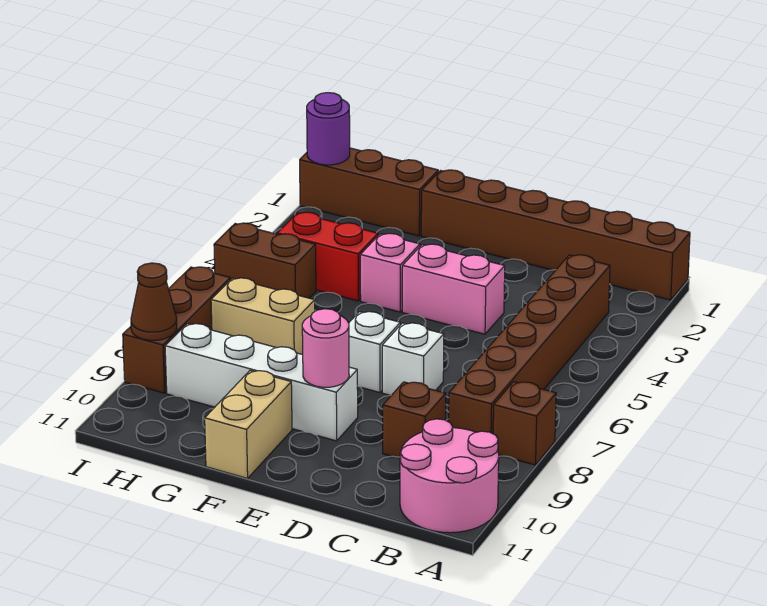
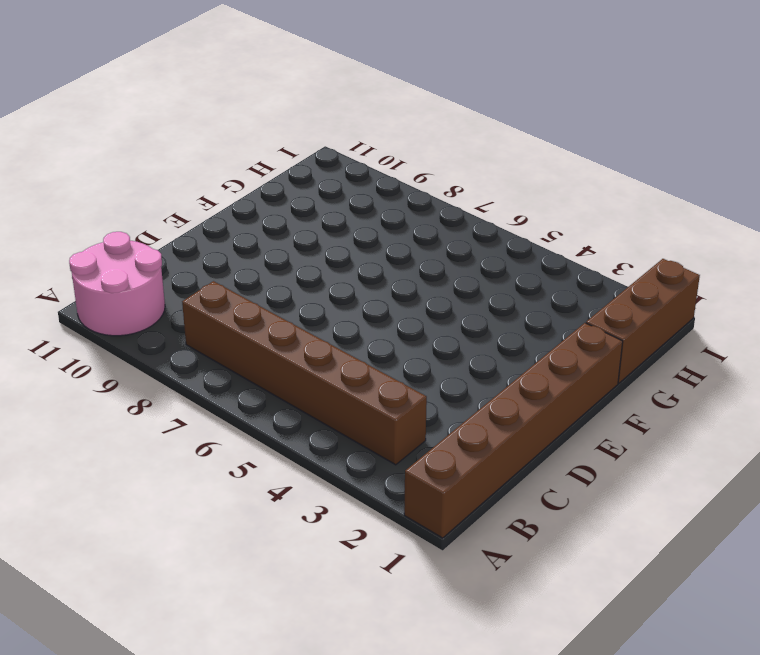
none -> brown brick A8 level 1
none -> brown brick C9 level 1
none -> pink brick D4:E4 level 1

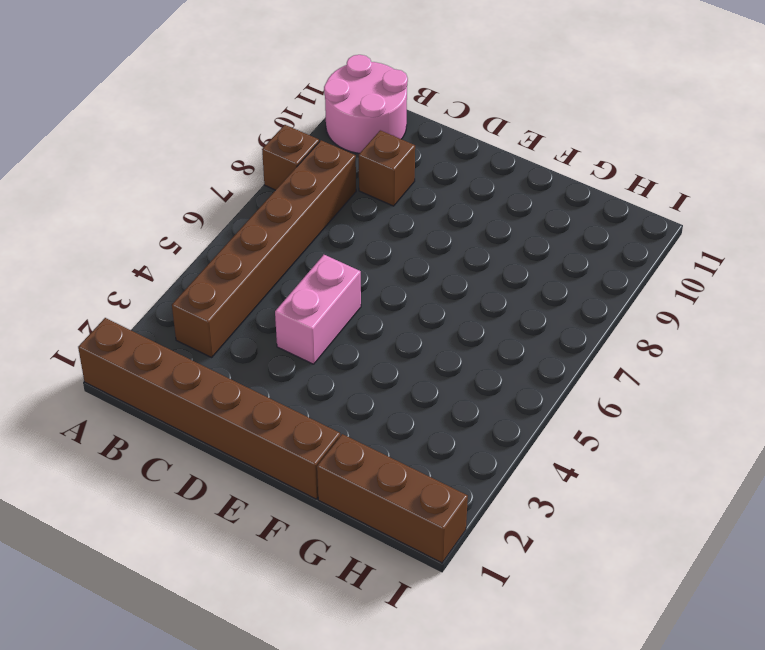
pink brick D4:D5 level 1 -> pink brick D4:E4 level 1
none -> white brick D7 level 1
none -> white brick E7 level 1
none -> white brick E9:H9 level 1

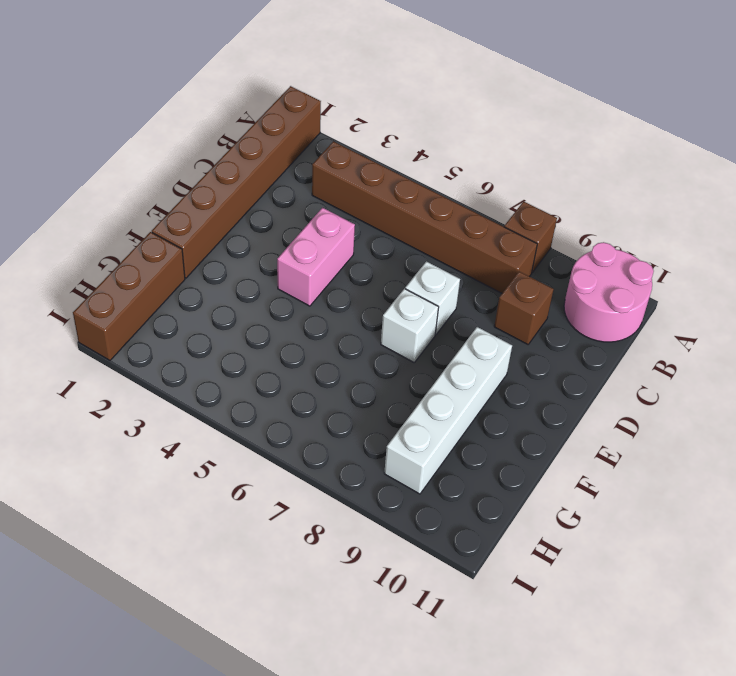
none -> pink brick F4 level 1
none -> tan brick F10:F11 level 1
none -> red brick G4:H4 level 1

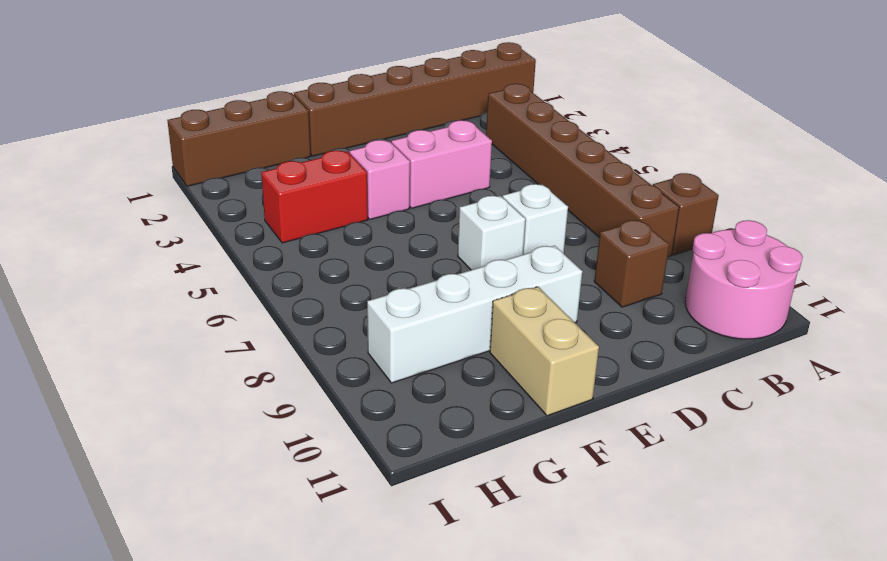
none -> tan brick G7:H7 level 1
none -> brown brick H5:I5 level 1
none -> brown brick I7:I9 level 1

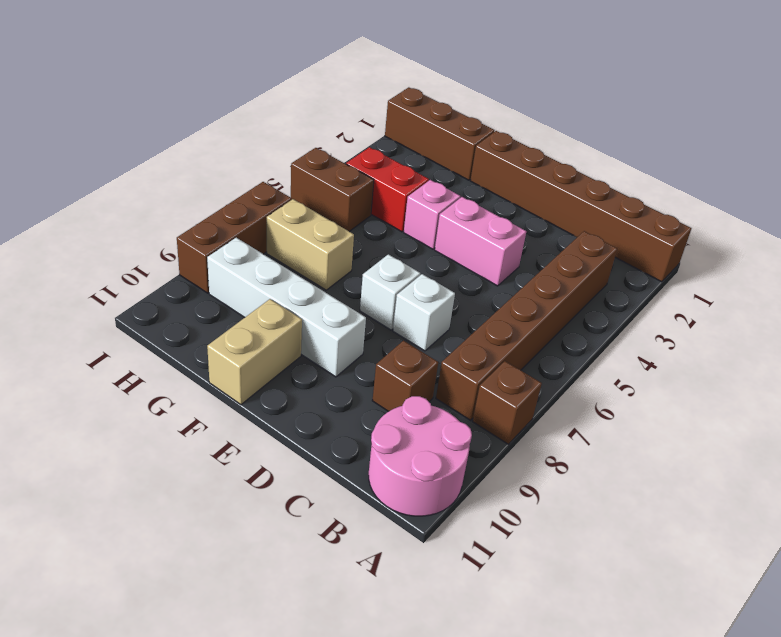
none -> pink round brick E9 level 2
none -> purple round brick I1 level 2
none -> brown cone I9 level 2

